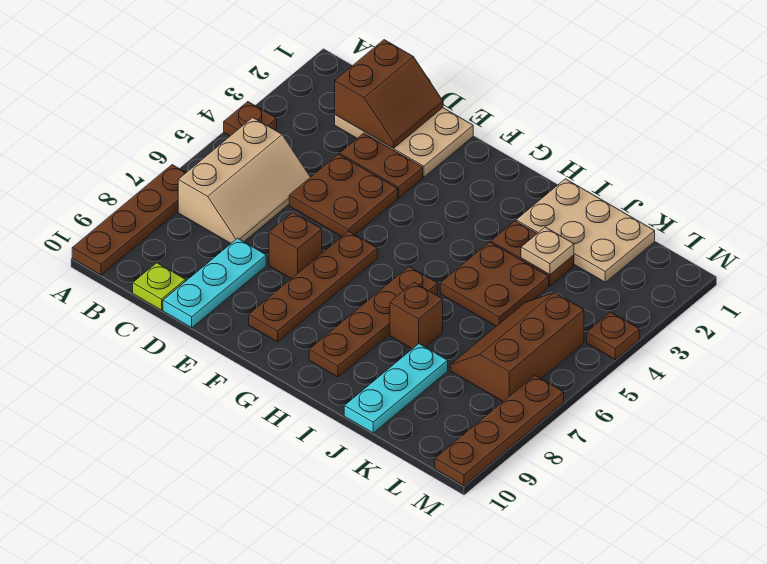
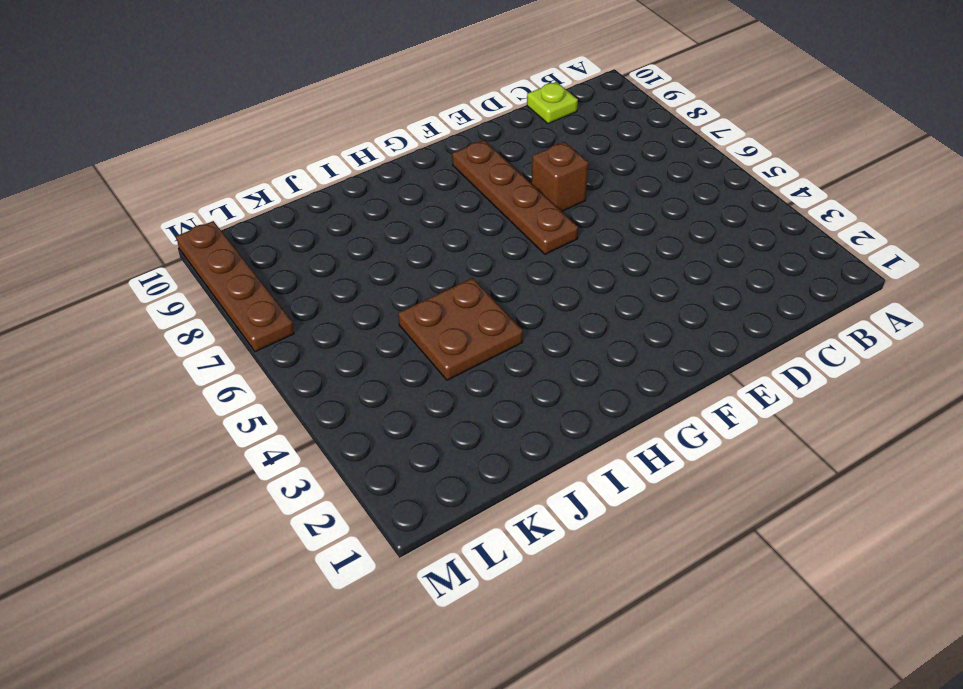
none -> brown plate A4 level 1
none -> brown plate A7:A10 level 1
none -> tan slope B5:C7 level 1 top B

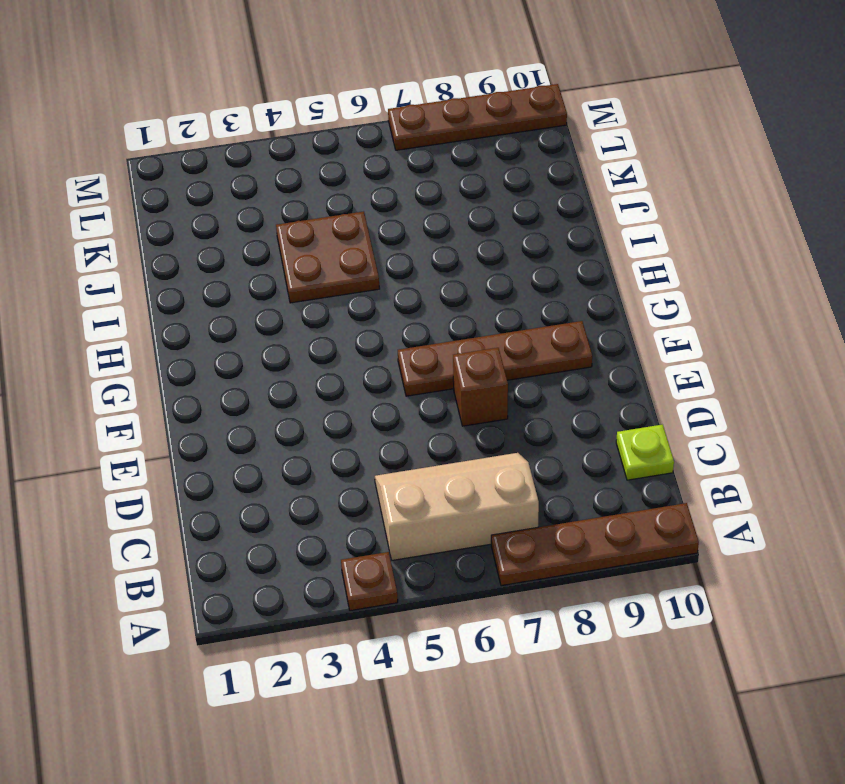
none -> tan plate C1:E2 level 1
none -> brown plate D3:E3 level 1
none -> brown plate D4:E5 level 1

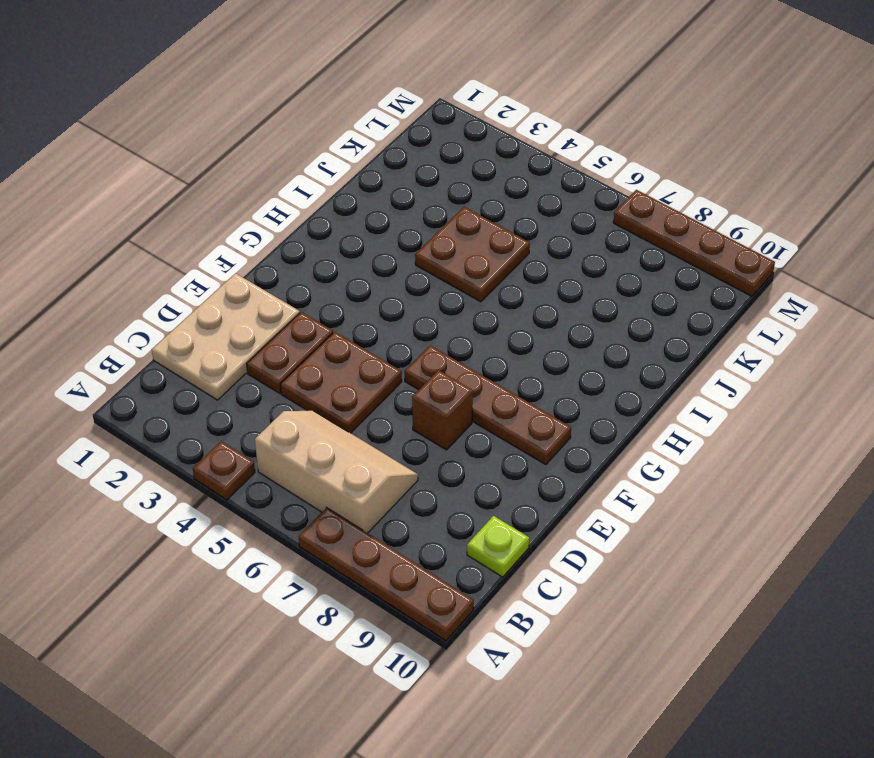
none -> cyan plate D8:D10 level 1
none -> brown plate H6:H9 level 1
none -> tan plate I1:K2 level 1

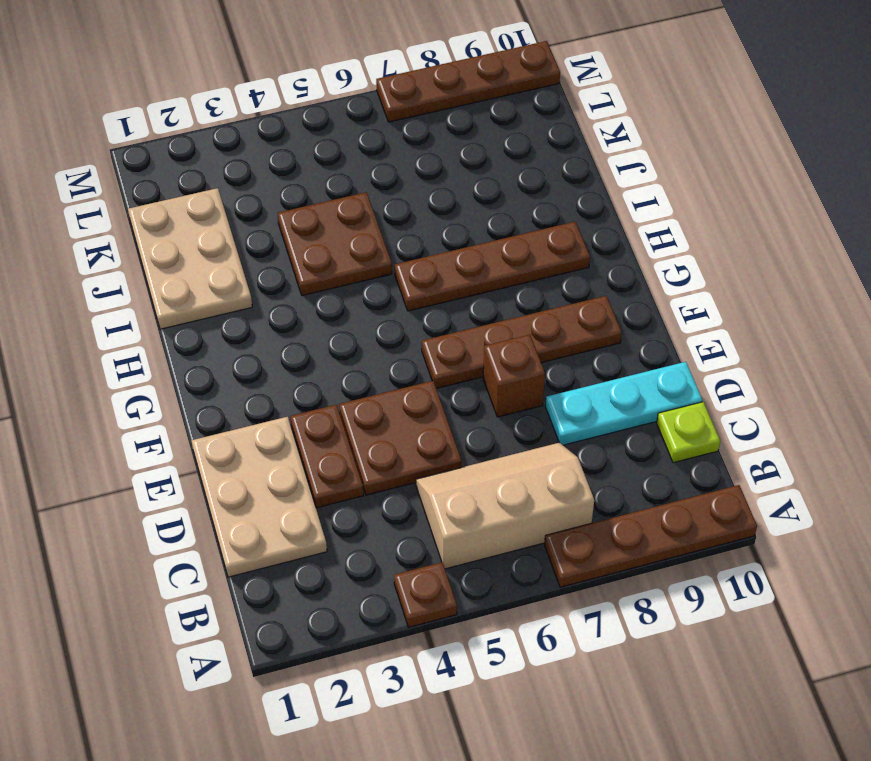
none -> brown plate I3:J3 level 1
none -> brown brick I7 level 1
none -> cyan plate J8:J10 level 1

